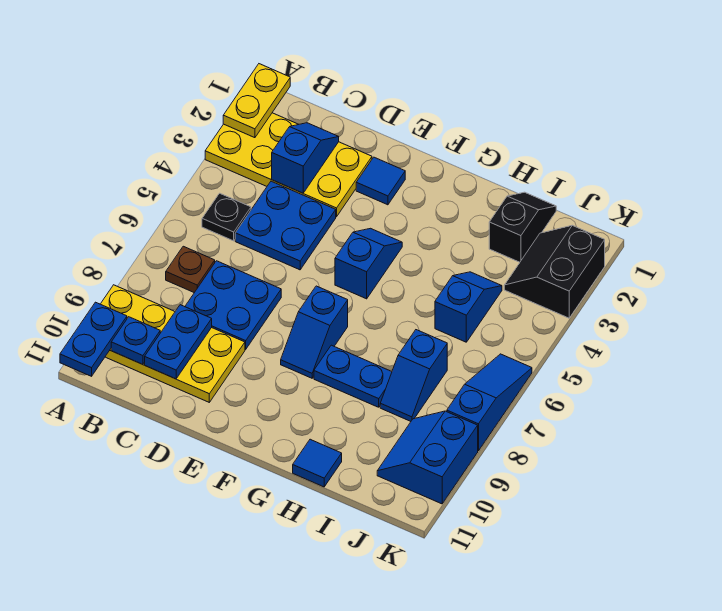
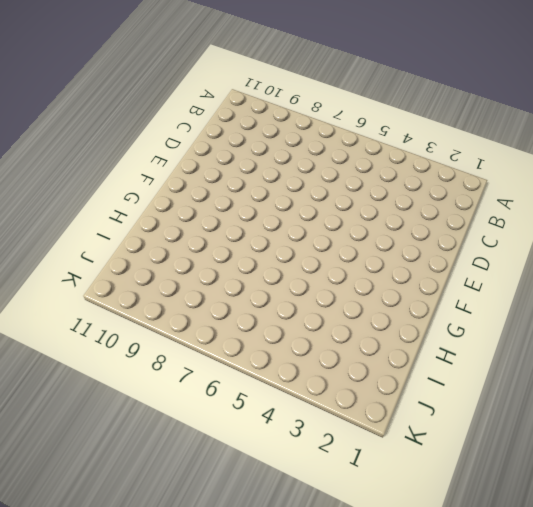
none -> yellow plate A2:D3 level 1
none -> yellow plate A9:D10 level 1
none -> black plate B5 level 1

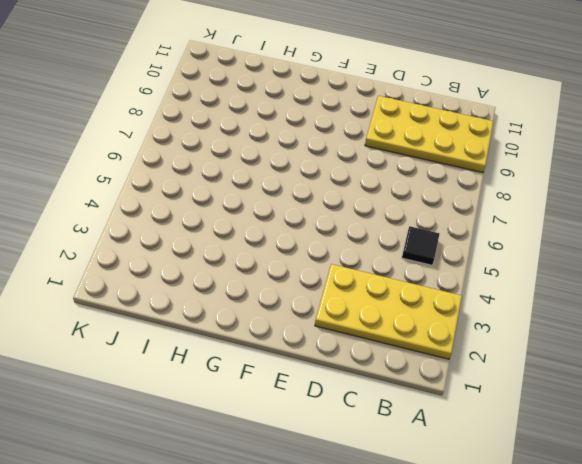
black tile B5 level 1 -> black plate B5 level 1
none -> brown plate B7 level 1
none -> blue plate C4:D5 level 1
none -> blue plate C7:D8 level 1

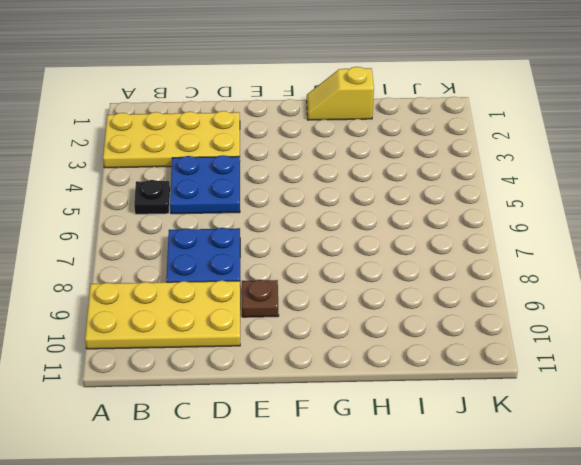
brown plate E9 level 1 -> brown plate B7 level 1
yellow slope G1:H1 level 1 top H -> none
none -> blue tile E2 level 1
none -> blue slope F4:F5 level 1 top 5
none -> blue slope F7:F8 level 1 top 7

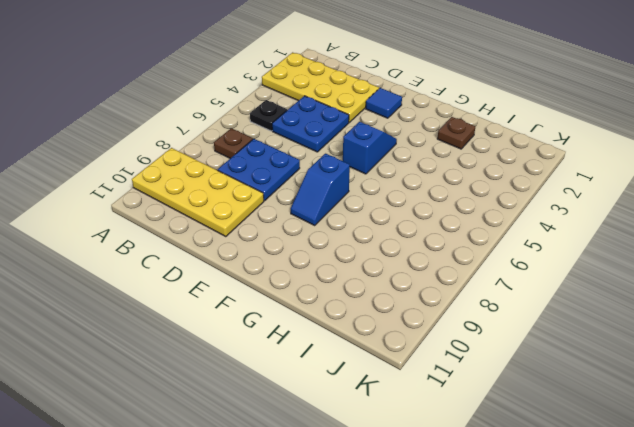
brown plate H2 level 1 -> none
none -> blue plate G8:H8 level 1
none -> blue tile H11 level 1
none -> black slope I1:I2 level 1 top 2

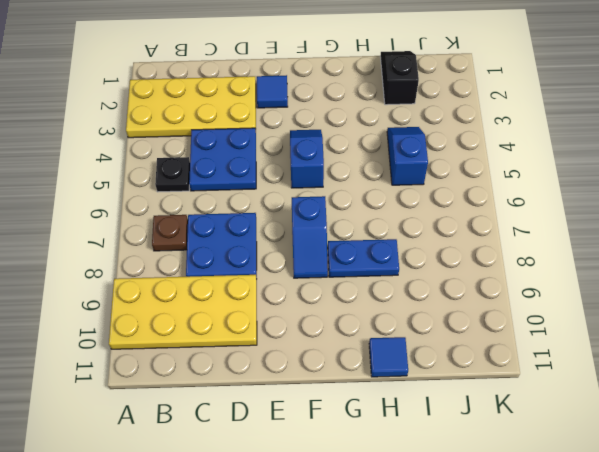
none -> blue slope I7:I8 level 1 top 7
none -> black slope J2:K3 level 1 top K
none -> blue slope J9:K10 level 1 top K

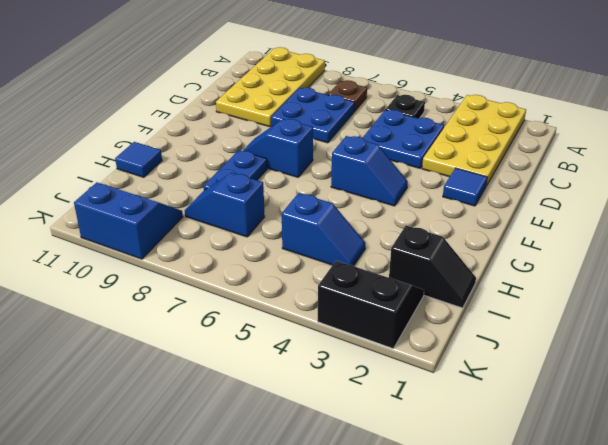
none -> blue slope K6:K8 level 1 top 8
none -> yellow plate A1:A2 level 2
none -> blue plate A10:A11 level 2

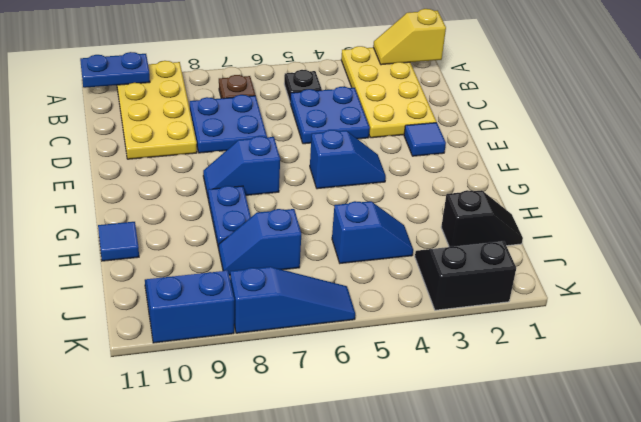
yellow slope A1:A2 level 2 top 1 -> yellow plate A1:A2 level 2
none -> blue plate B10 level 2
none -> blue slope C2:C3 level 2 top 3
none -> blue plate C9:C10 level 2

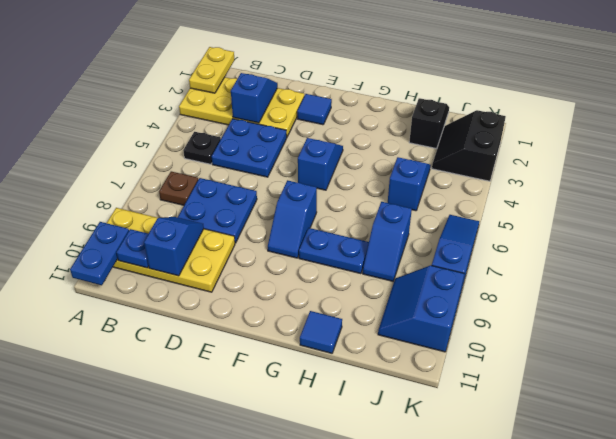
blue slope C9:C10 level 2 top 10 -> blue plate C9:C10 level 2

